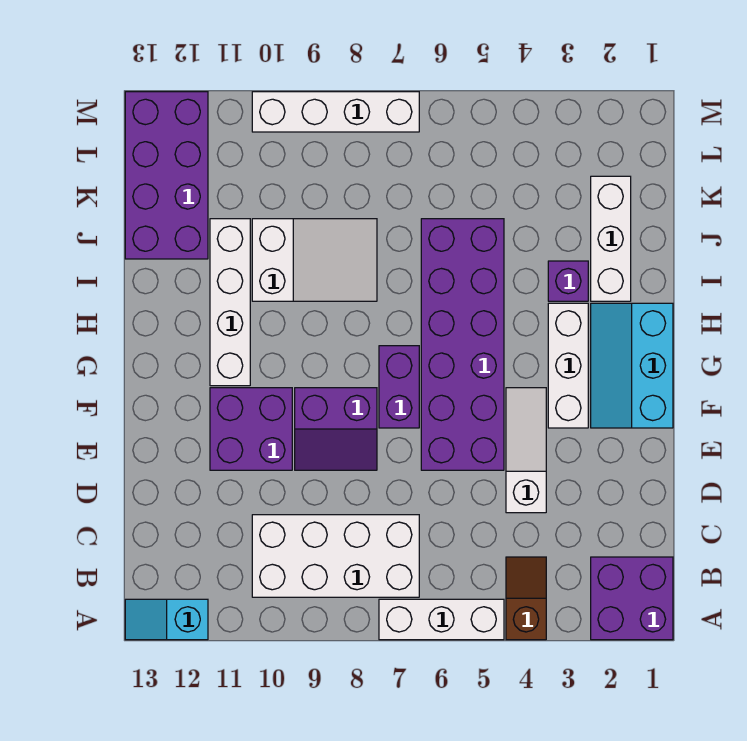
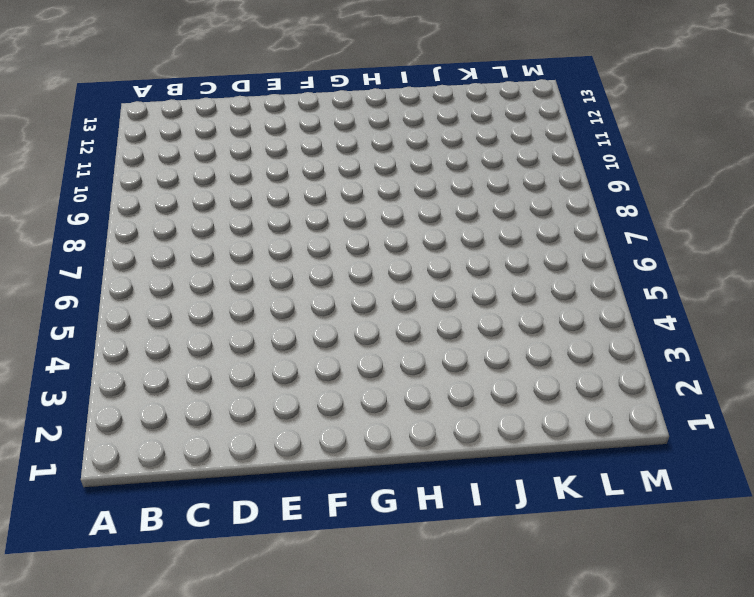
none -> purple brick A1:B2 level 1
none -> brown slope A4:B4 level 1 top A
none -> white brick A5:A7 level 1

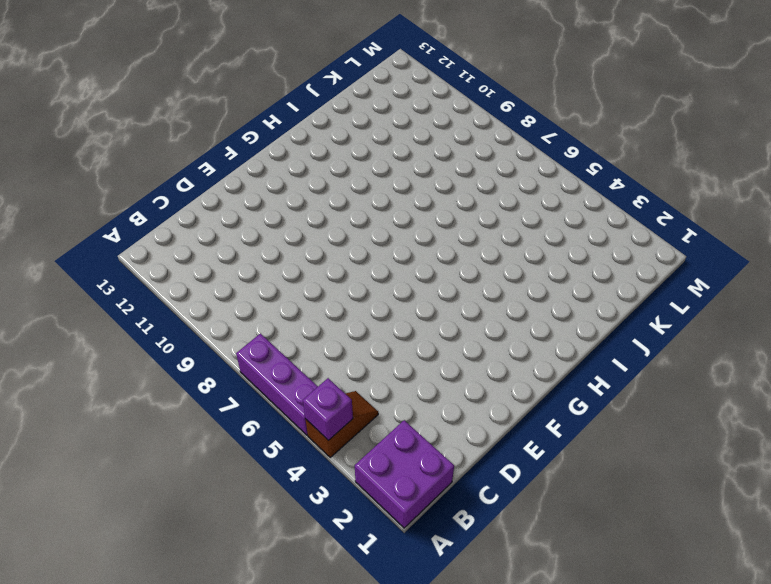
purple brick A4 level 2 -> purple brick I3 level 1
purple brick A5:A7 level 1 -> white brick A5:A7 level 1
none -> cyan slope A12:A13 level 1 top 12
none -> white brick B7:C10 level 1
none -> white slope D4:F4 level 1 top D

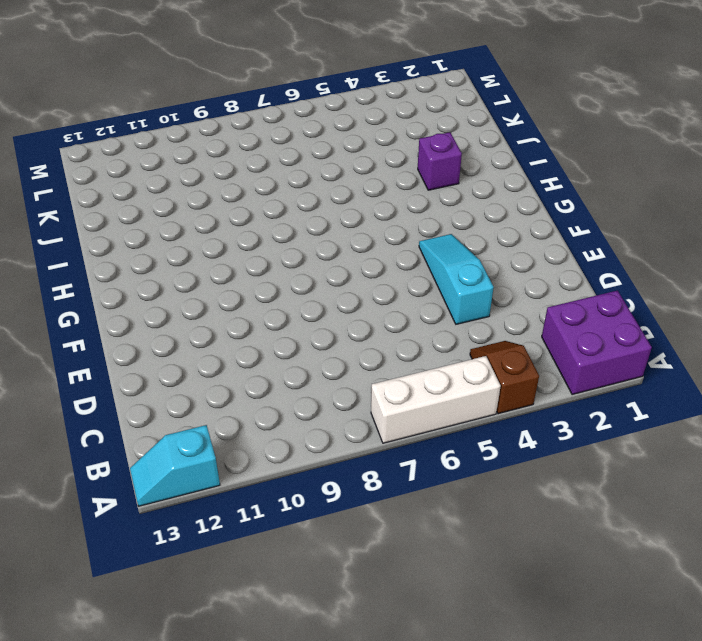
cyan slope D4:F4 level 1 top D -> white slope D4:F4 level 1 top D
none -> white brick B7:C10 level 1
none -> purple brick E5:J6 level 1
none -> purple slope E8:F9 level 1 top F

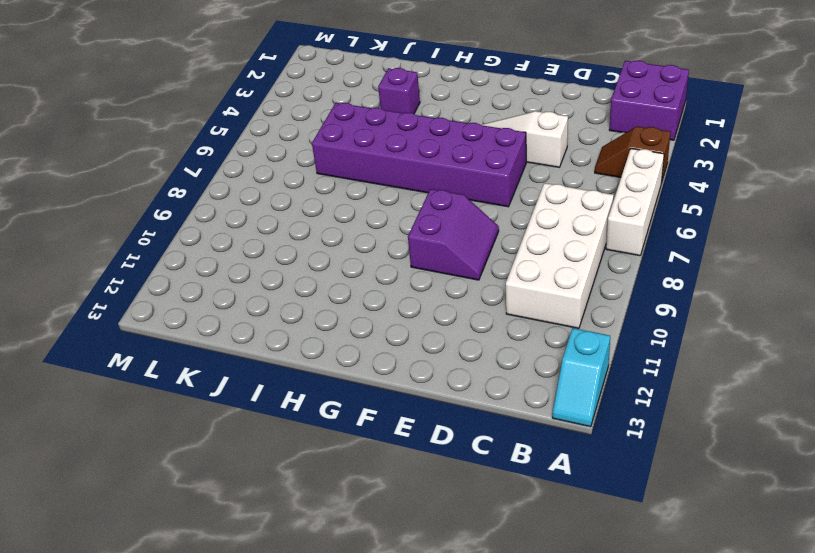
none -> purple brick E10:F11 level 1
none -> cyan slope F1:H2 level 1 top 1
none -> white brick F3:H3 level 1

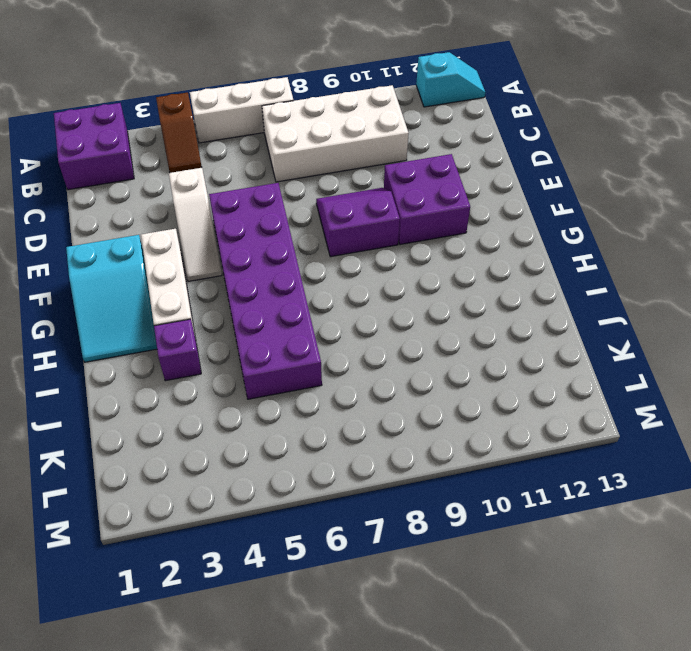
cyan slope F1:H2 level 1 top F -> cyan slope F1:H2 level 1 top 1
none -> purple brick F7:G7 level 1
none -> white brick G11:J11 level 1
none -> white brick I2:K2 level 1

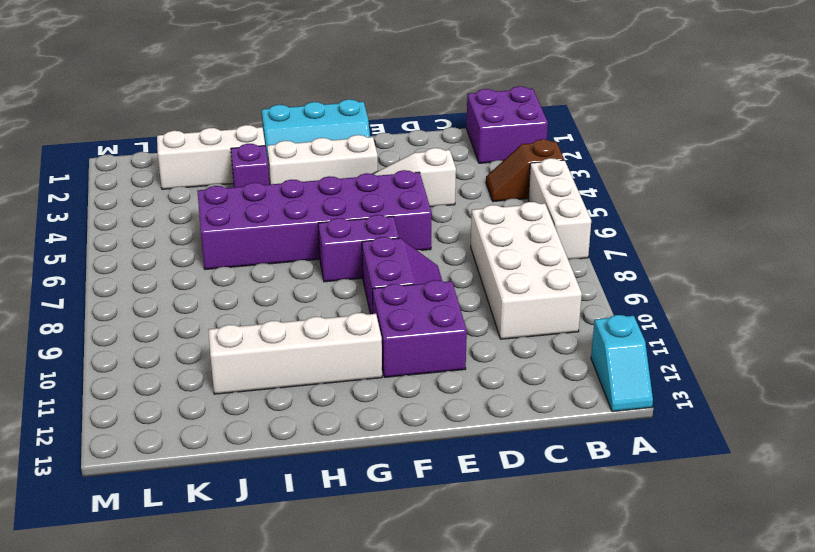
none -> white slope I8:J10 level 1 top 10
none -> purple brick J12:M13 level 1
none -> white brick M7:M10 level 1

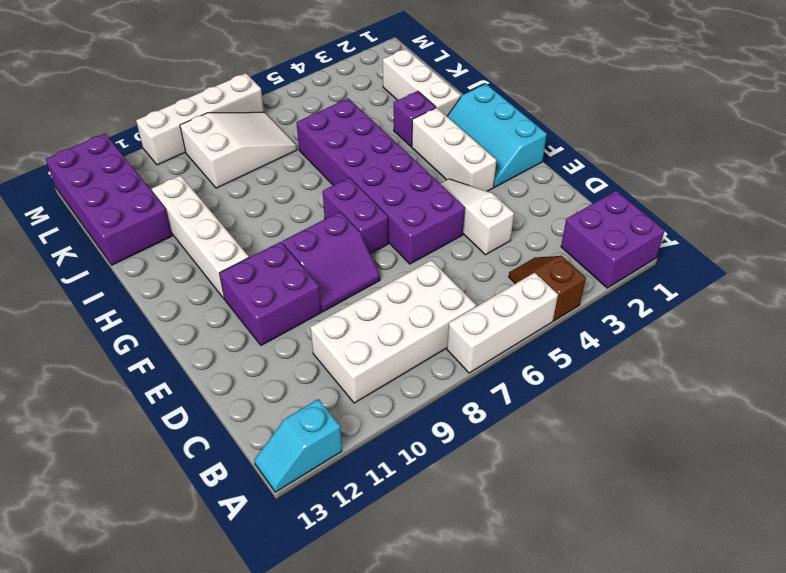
white slope K7:L9 level 1 top 9 -> white slope I8:J10 level 1 top 10

